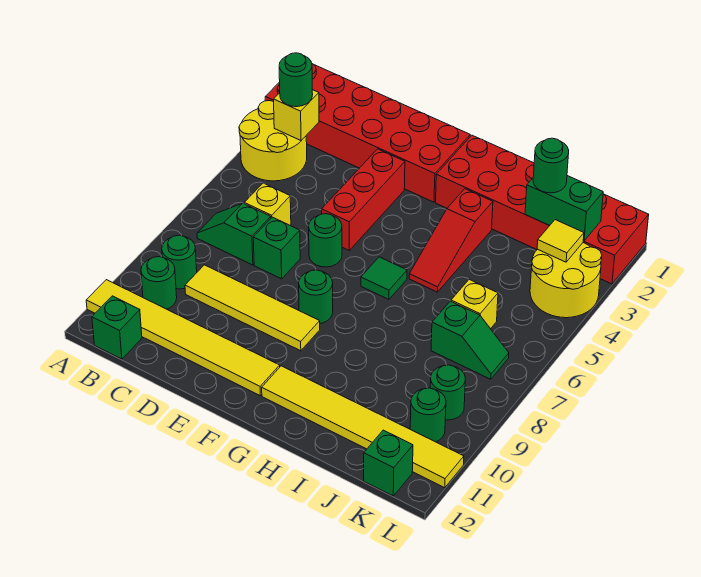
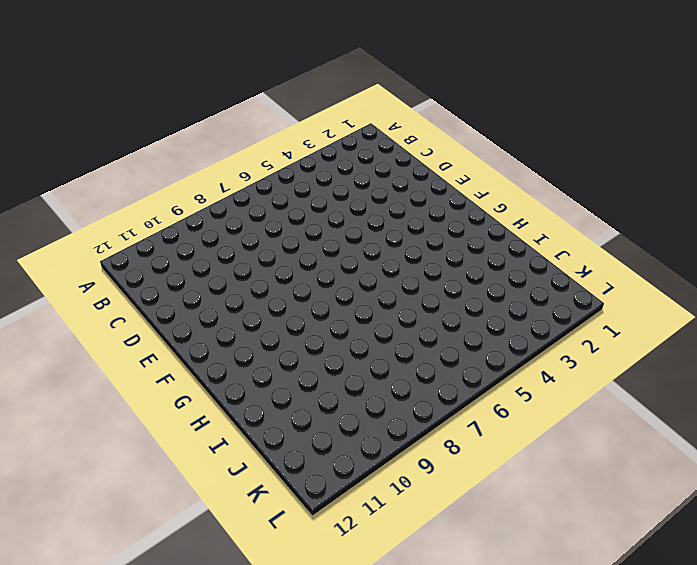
none -> red brick A1:F2 level 1
none -> yellow round brick A3:B4 level 1
none -> yellow tile A11:F11 level 1

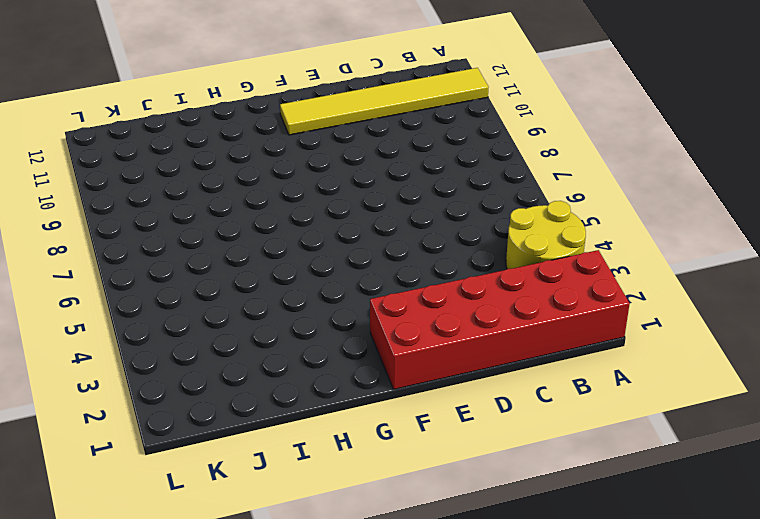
none -> green slope B7:C7 level 1 top C
none -> green round brick B9 level 1
none -> green round brick B10 level 1

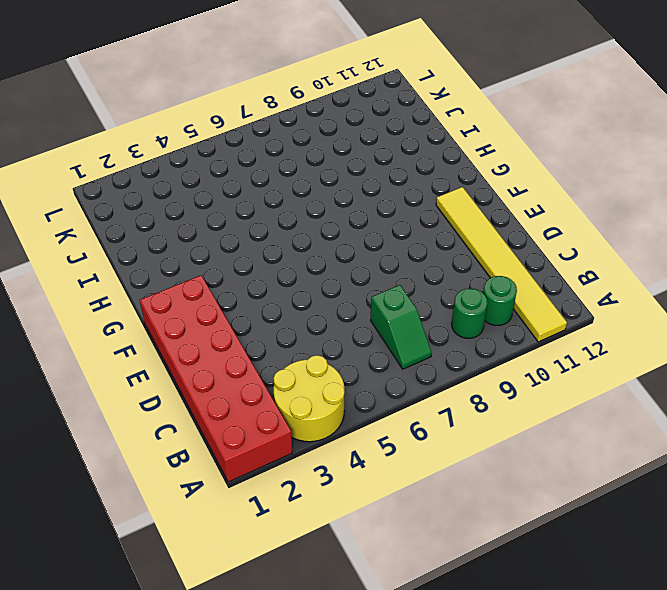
none -> green brick B12 level 1
none -> yellow brick C6 level 1
none -> yellow tile C9:F9 level 1

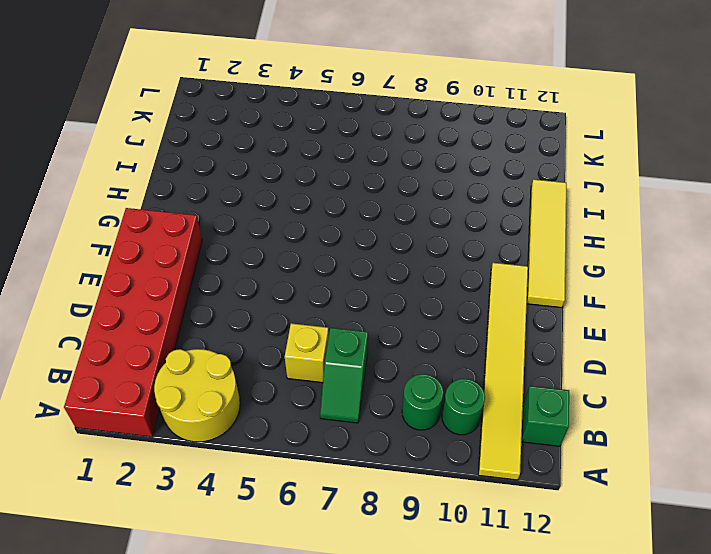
yellow tile F12:I12 level 1 -> yellow tile C9:F9 level 1
none -> green brick D7 level 1
none -> red brick E3:E5 level 1
none -> green round brick E6 level 1

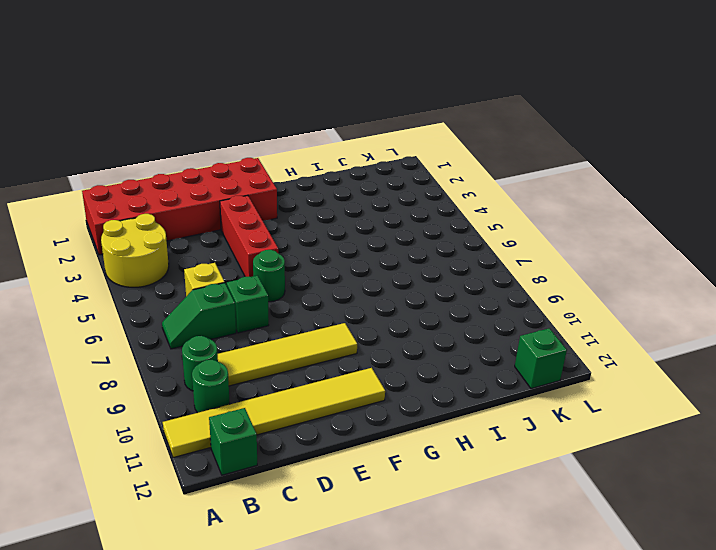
none -> green round brick F8 level 1
none -> red brick G1:L2 level 1
none -> green tile G6 level 1

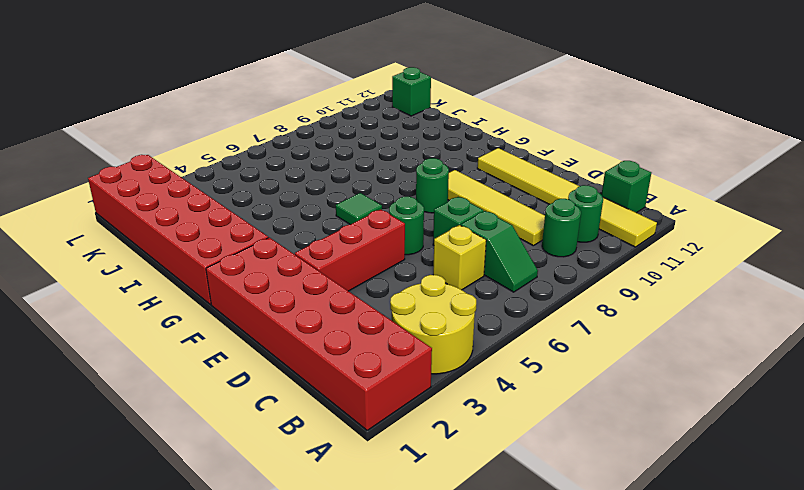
none -> yellow tile G11:L11 level 1
none -> red slope H3:H5 level 1 top 3
none -> yellow brick J6 level 1

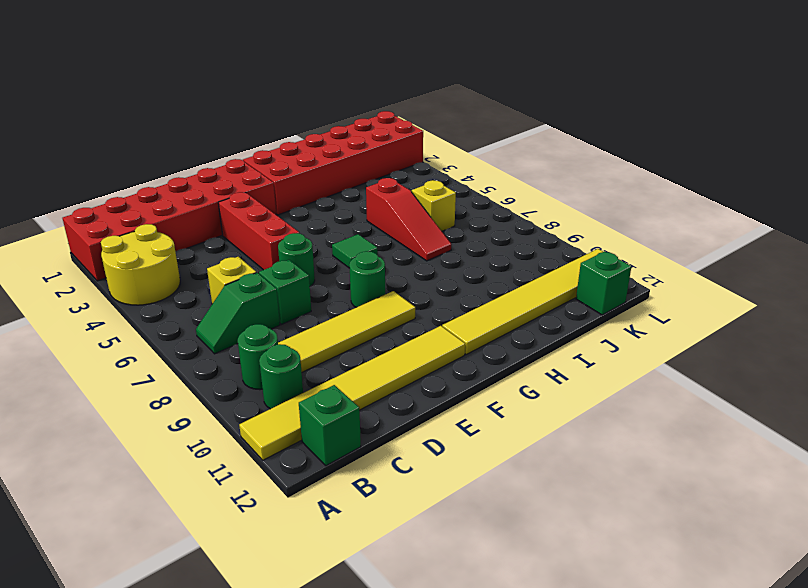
red slope I5:I7 level 1 top 5 -> red slope H3:H5 level 1 top 3
none -> green slope J7:K7 level 1 top J
none -> yellow round brick K3:L4 level 1
none -> green round brick K9 level 1

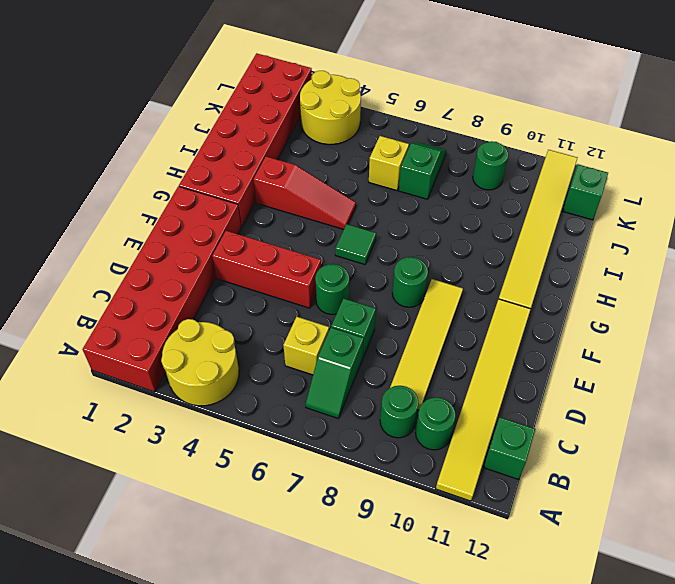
none -> green round brick K10 level 1
none -> yellow brick B3 level 2
none -> green brick J2:K2 level 2

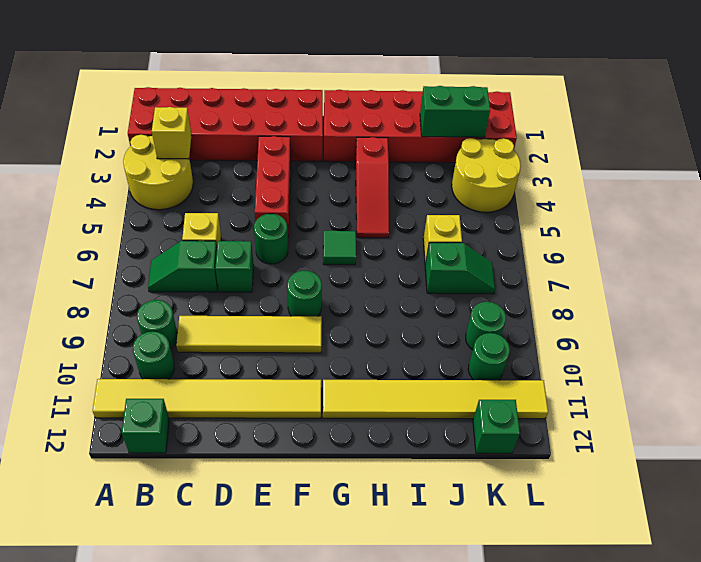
none -> yellow tile K3 level 2
none -> green round brick B3 level 3
none -> green round brick J2 level 3

